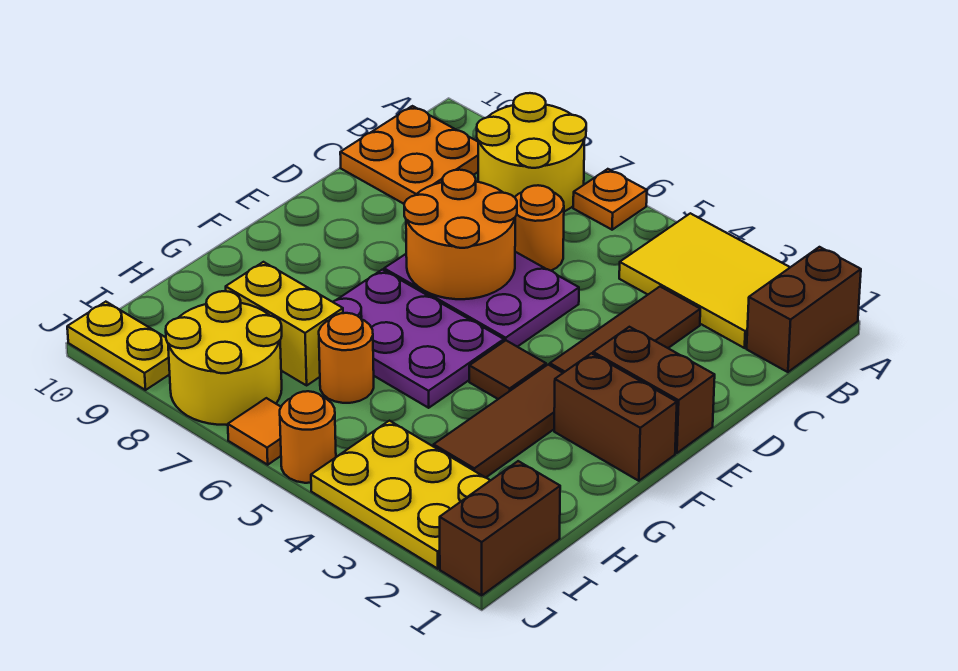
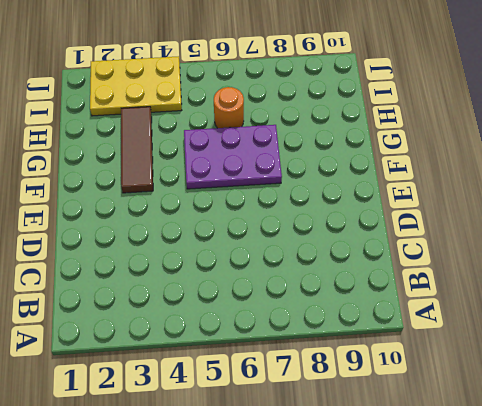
none -> brown brick A1:B1 level 1
none -> yellow tile A2:B4 level 1
none -> orange plate A6 level 1

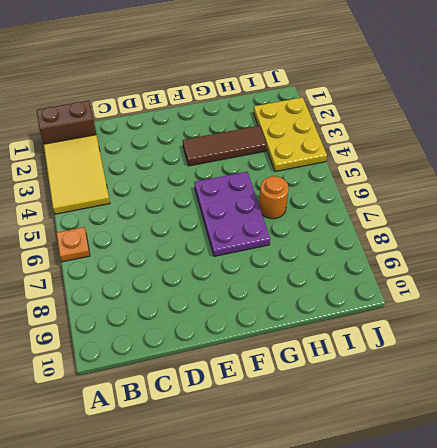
none -> yellow round brick A7:B8 level 1
none -> orange plate B9:C10 level 1
none -> brown tile C3:E3 level 1

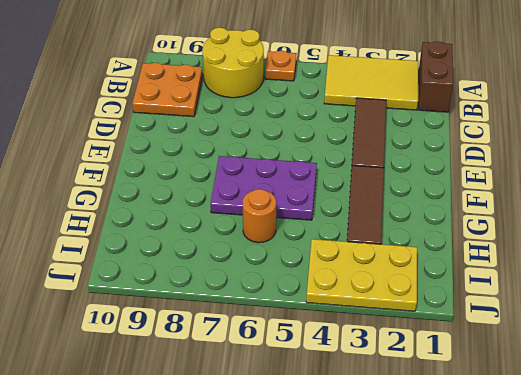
none -> orange round brick C6 level 1
none -> purple plate D5:E7 level 1
none -> brown brick E1:E2 level 1

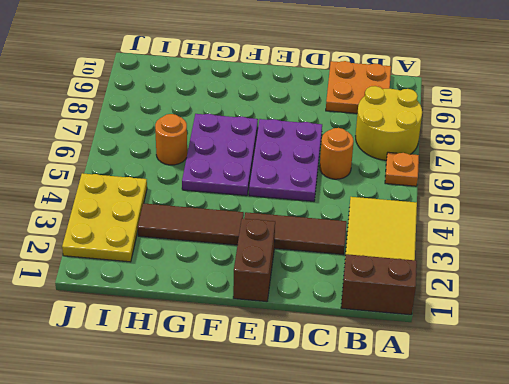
none -> brown brick F1:F2 level 1
none -> brown tile F4 level 1
none -> yellow brick H7:H8 level 1

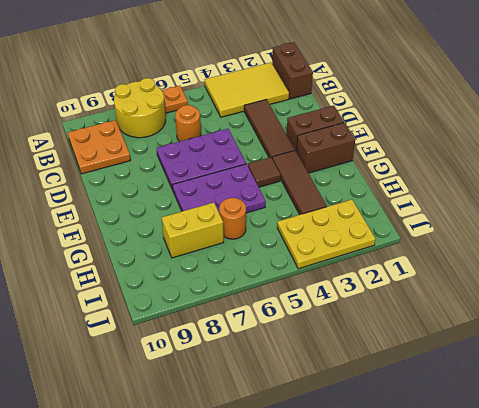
none -> brown brick I1:J1 level 1
none -> yellow round brick I7:J8 level 1
none -> orange round brick J5 level 1

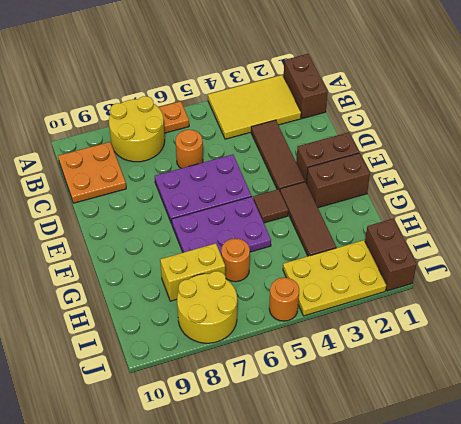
none -> orange tile J6 level 1
none -> yellow plate J9:J10 level 1
none -> orange round brick D6:E7 level 2

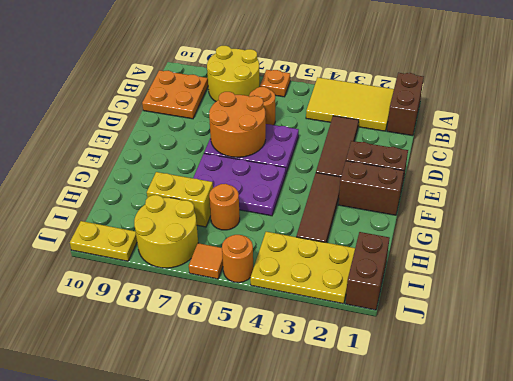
none -> brown tile F4 level 1

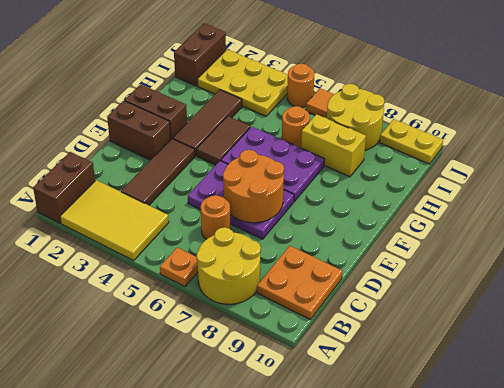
brown tile F4:G4 level 1 -> brown tile F4 level 1

